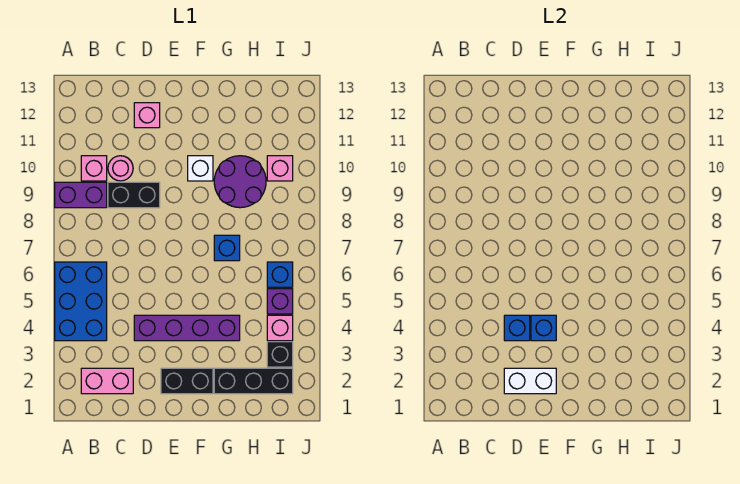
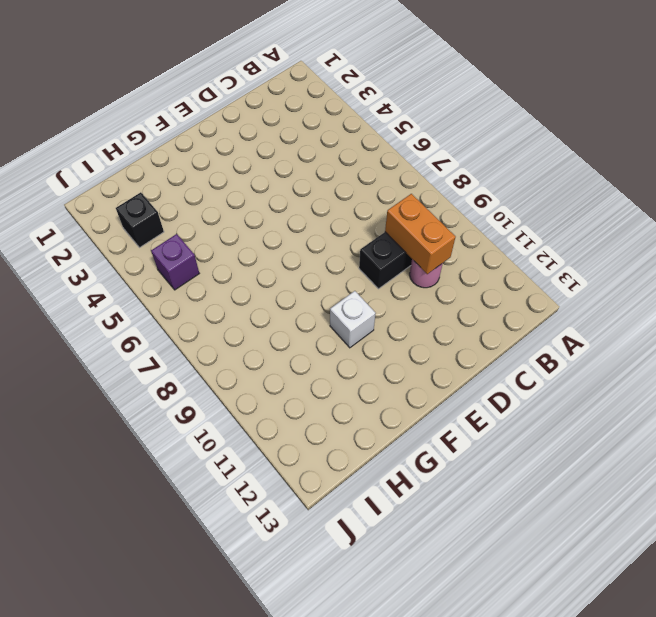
orange brick C9:C10 level 2 -> none
none -> blue brick A4:B6 level 1
none -> purple brick A9:B9 level 1
none -> pink brick B2:C2 level 1

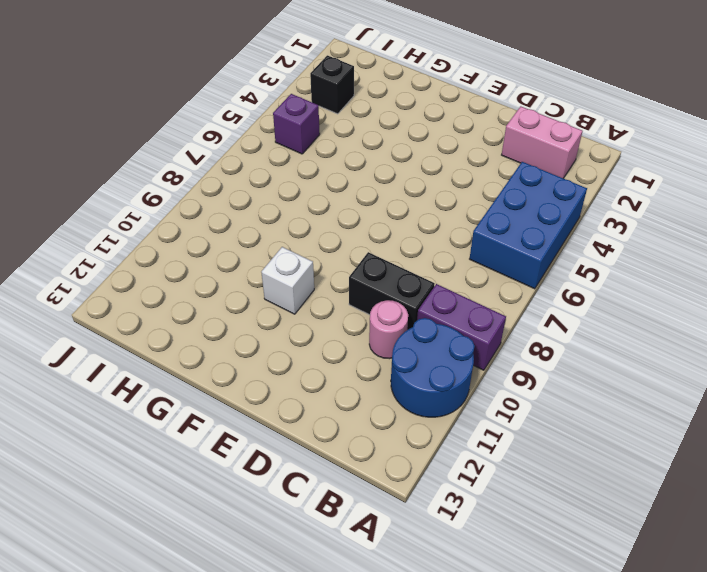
blue round brick A10:B11 level 1 -> pink brick B10 level 1
none -> purple brick D4:G4 level 1
none -> pink brick D12 level 1
none -> black brick E2:F2 level 1

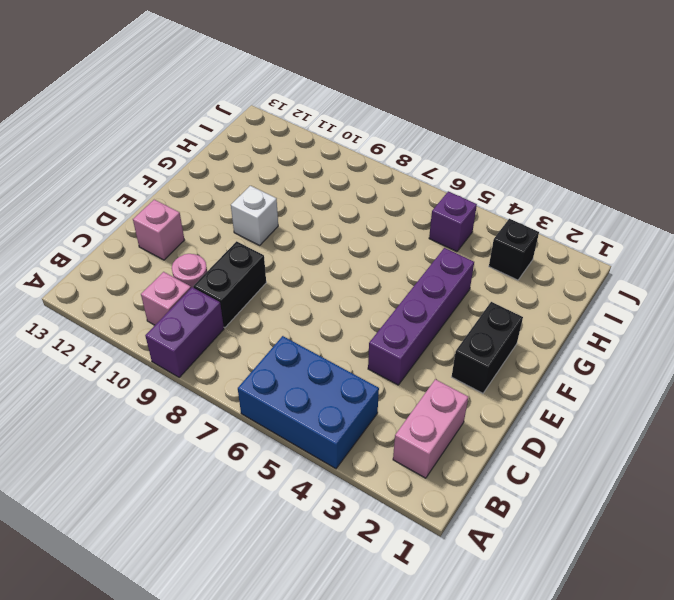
none -> black brick G2:I2 level 1
none -> blue brick G7 level 1
none -> purple round brick G9:H10 level 1

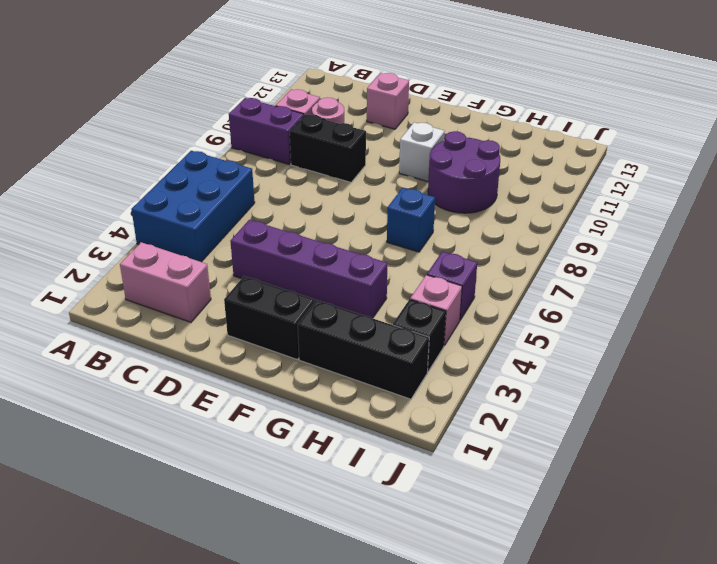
none -> blue brick I6 level 1
none -> pink brick I10 level 1
none -> white brick D2:E2 level 2

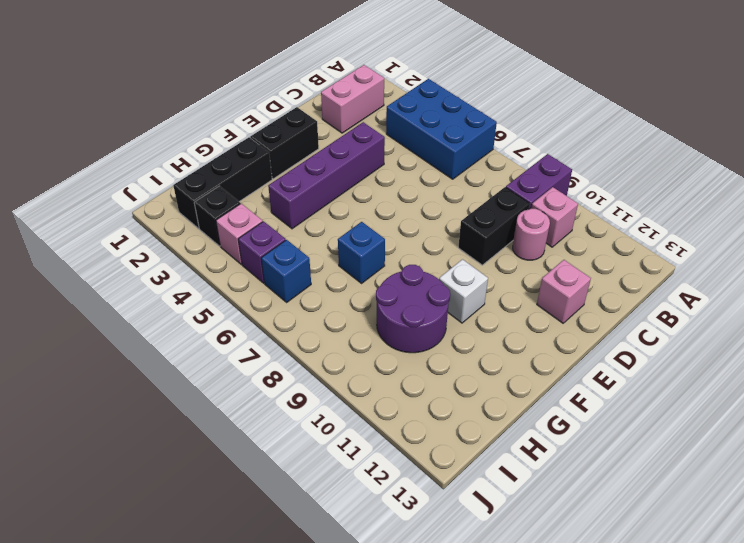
none -> pink brick I10 level 1
none -> white brick D2:E2 level 2
none -> blue brick D4 level 2

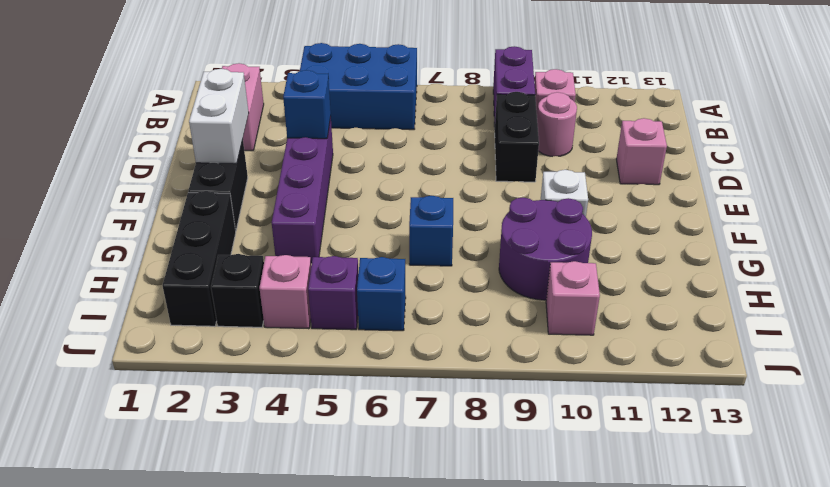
none -> blue brick E4 level 2

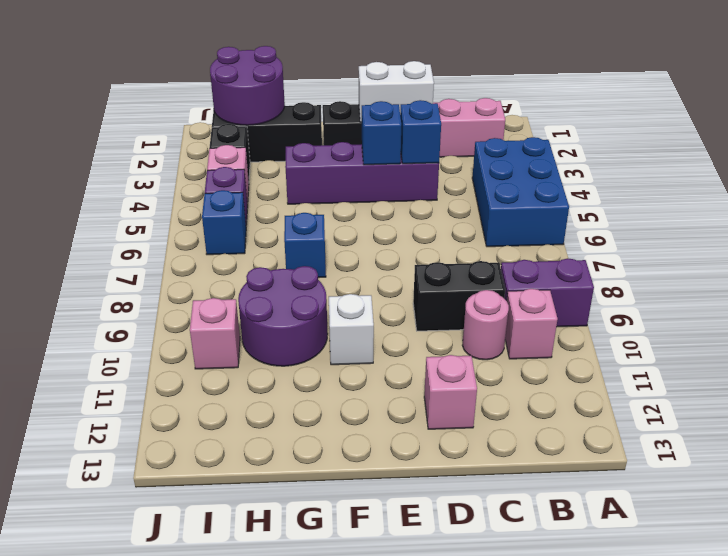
purple round brick H1:I2 level 2 -> none

